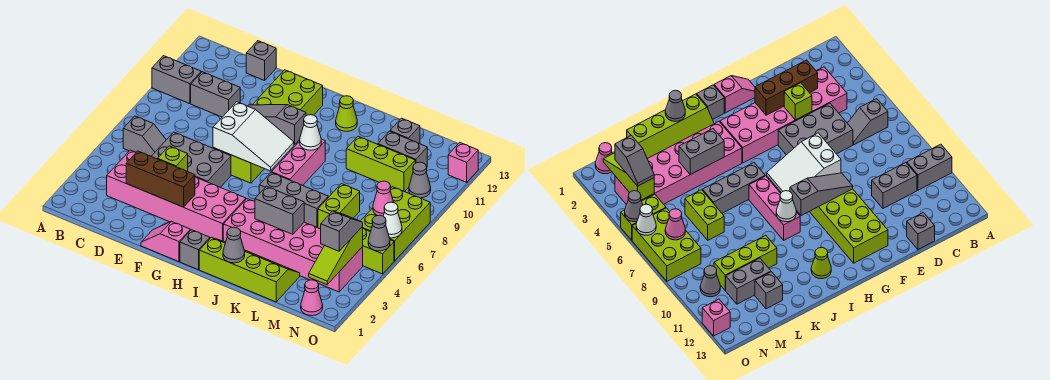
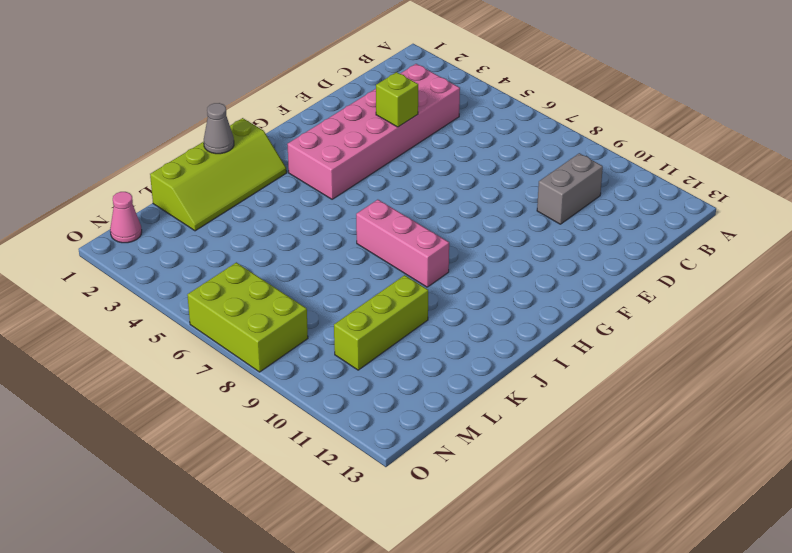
none -> grey brick A10:B10 level 1
none -> grey slope B6:C6 level 1 top B
none -> grey brick D5:F6 level 1
none -> grey brick D13 level 1

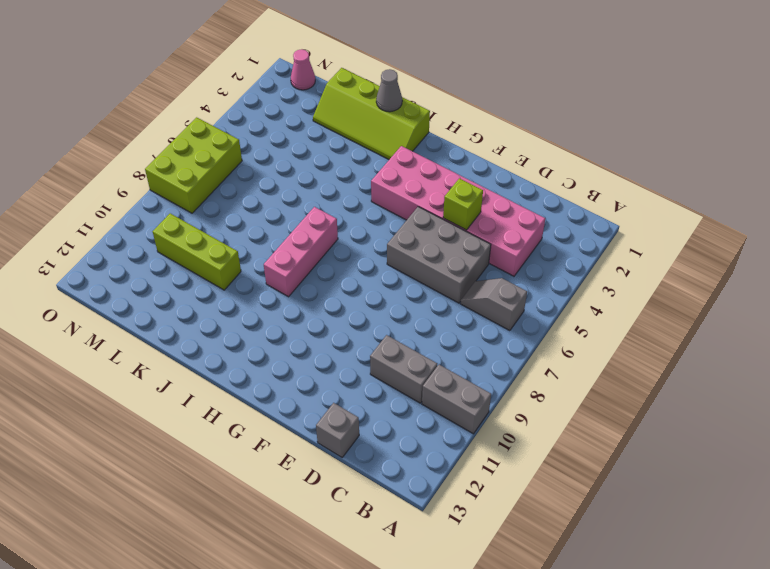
none -> pink slope F1:G1 level 1 top G
none -> lime brick F7:G12 level 1
none -> grey brick H1 level 1
none -> pink brick I3:N4 level 1

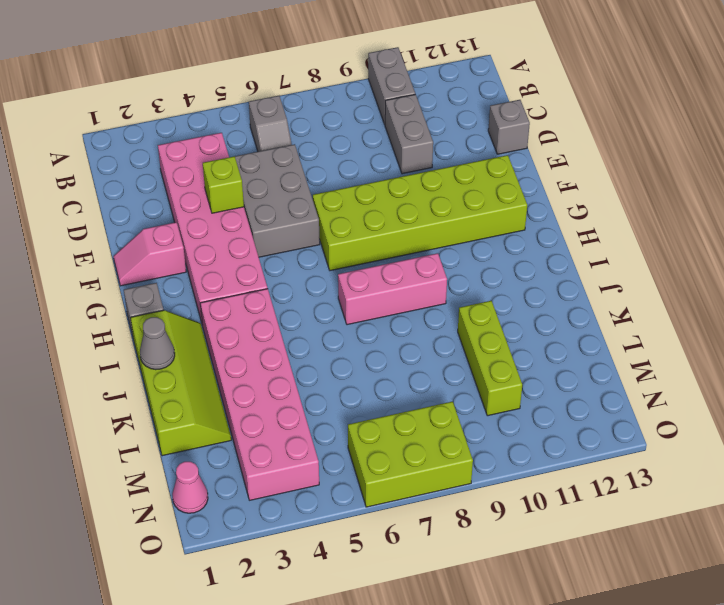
pink slope F1:F2 level 1 top 2 -> pink slope F1:G1 level 1 top G
none -> grey brick I6:K6 level 1
none -> lime cone I12 level 1
none -> lime brick L6:L7 level 1
none -> grey brick L11:M11 level 1

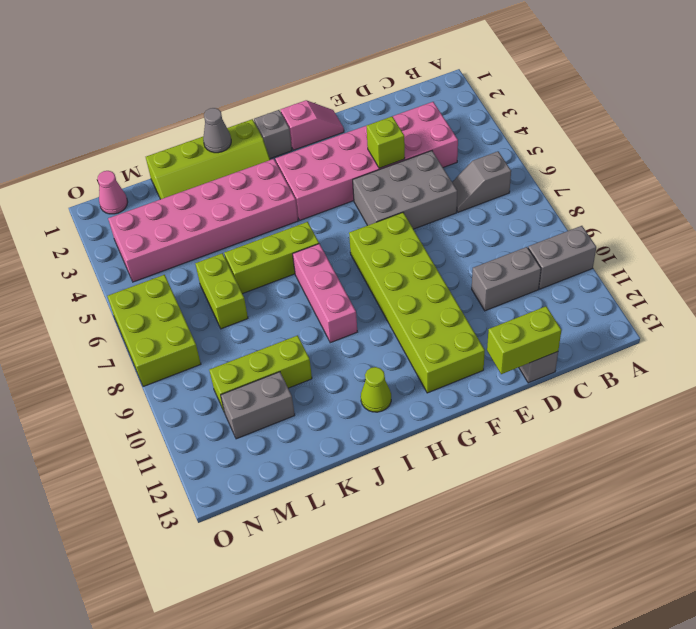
lime brick D13:E13 level 2 -> lime brick N5:O5 level 1
lime brick I6:K6 level 1 -> grey brick I6:K6 level 1
none -> grey brick L12 level 1
none -> grey cone N10 level 1
none -> pink brick O12 level 1
none -> brown brick D3:F3 level 2

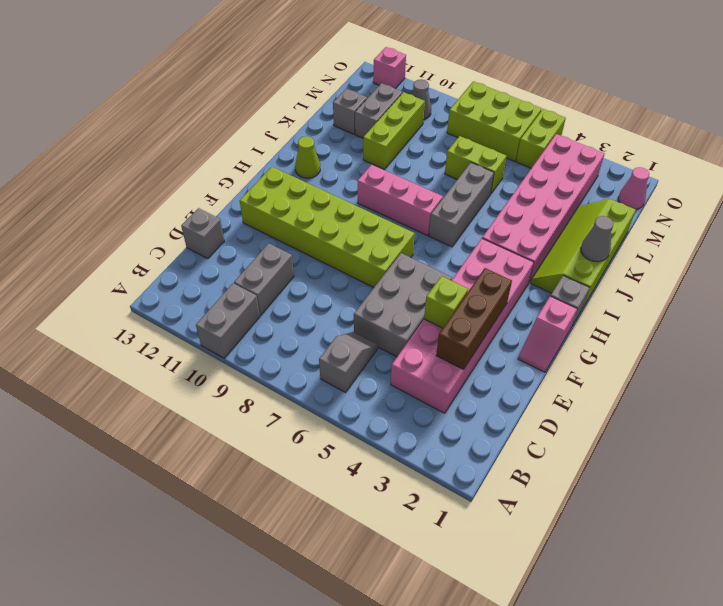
none -> white slope F7:H8 level 2 top F
none -> grey slope F9:H9 level 2 top H
none -> white cone I9 level 2
none -> grey brick J4:K4 level 2

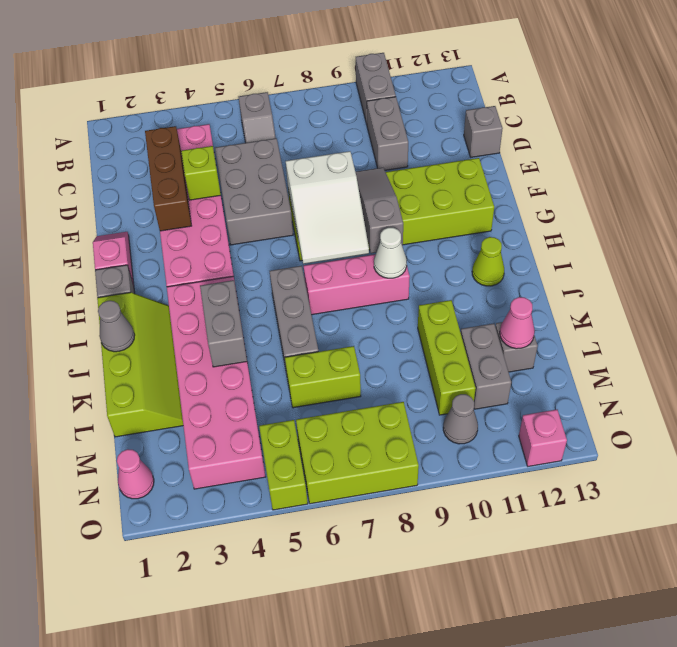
pink cone L12 level 2 -> pink cone N7 level 2
none -> lime slope N2:N4 level 2 top 4
none -> grey cone O5 level 2
none -> white cone O6 level 2
none -> grey slope N3:N4 level 3 top 3

